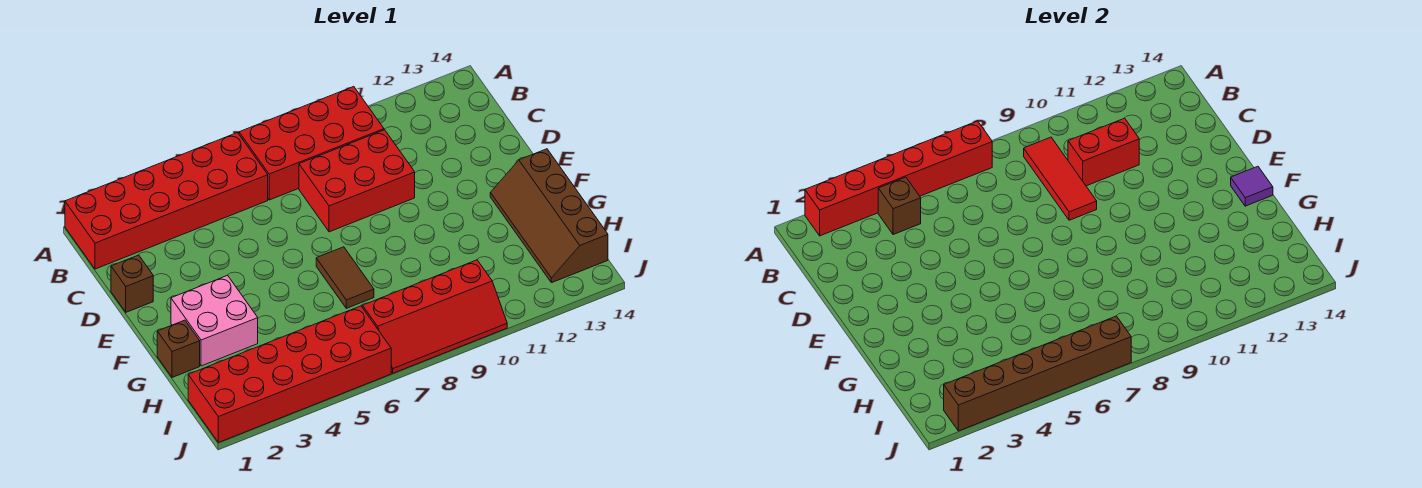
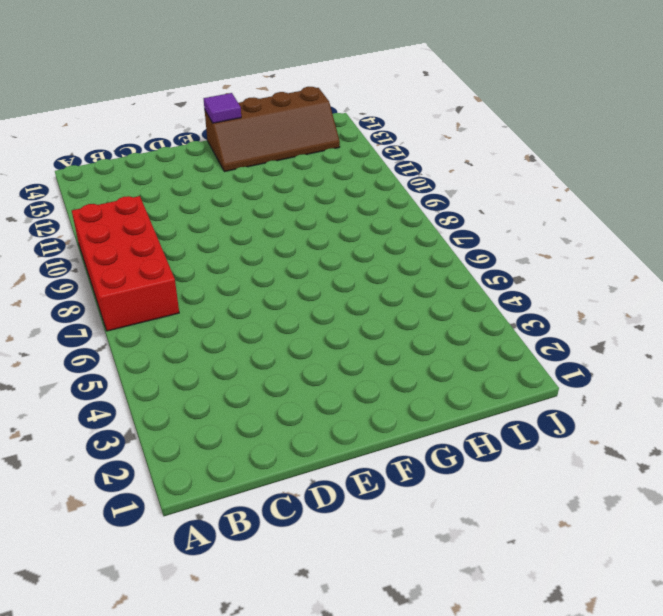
none -> red brick A1:B6 level 1
none -> red brick C8:D10 level 1
none -> brown brick D1 level 1

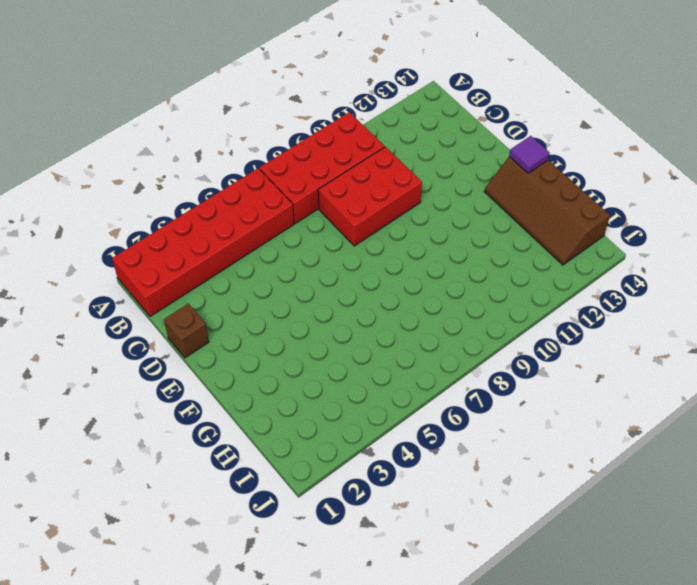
none -> pink brick F2:G3 level 1
none -> brown tile F7:G7 level 1
none -> brown brick G1 level 1

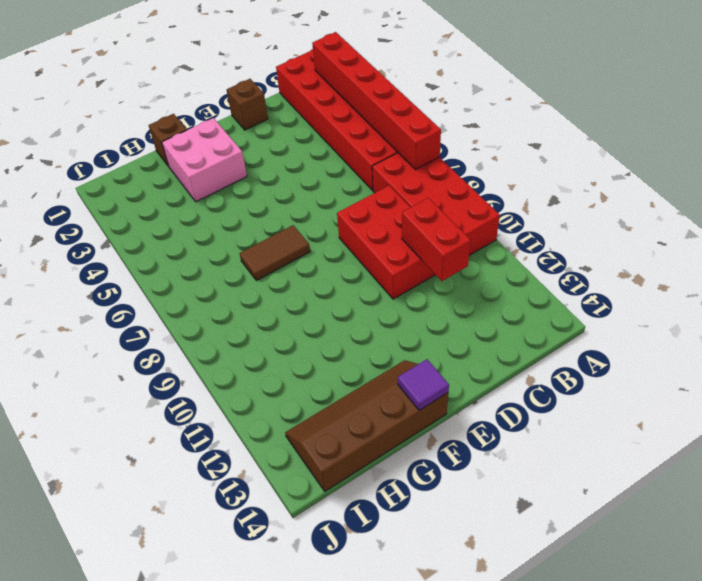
none -> red brick I1:J6 level 1
none -> red slope I7:J10 level 1 top I
none -> brown brick B4 level 2

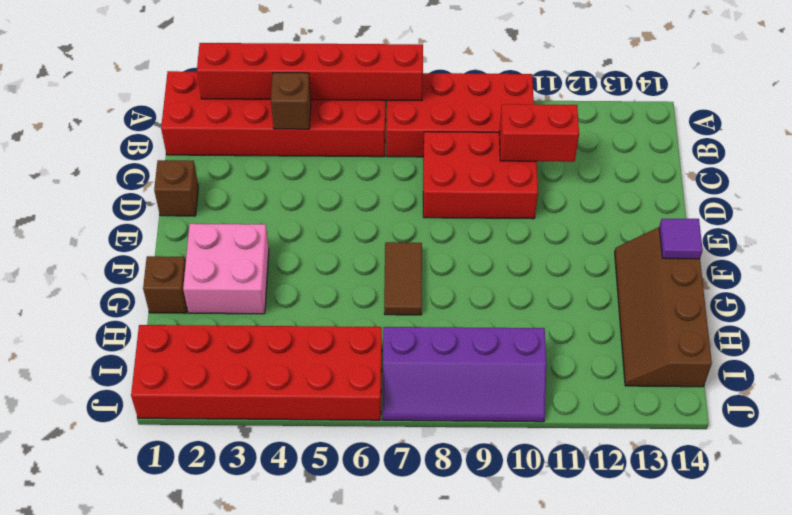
purple slope I7:J10 level 1 top I -> red slope I7:J10 level 1 top I
none -> red tile B9:D9 level 2
none -> brown brick J2:J7 level 2

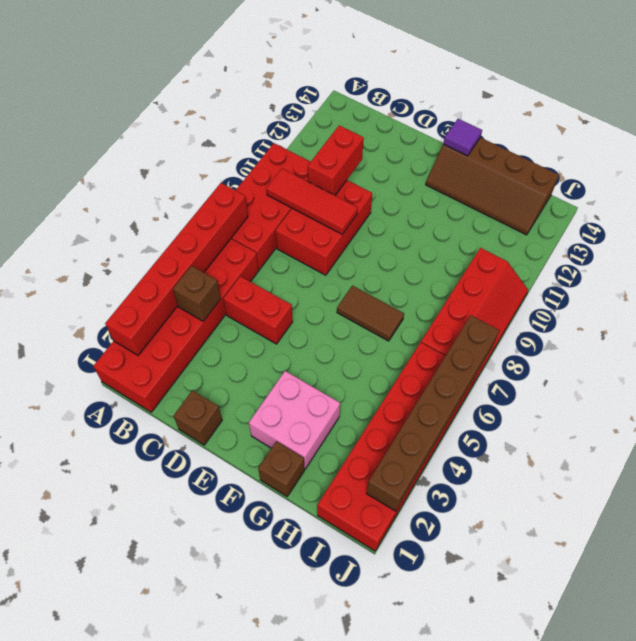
red brick C5:D5 level 1 -> none

